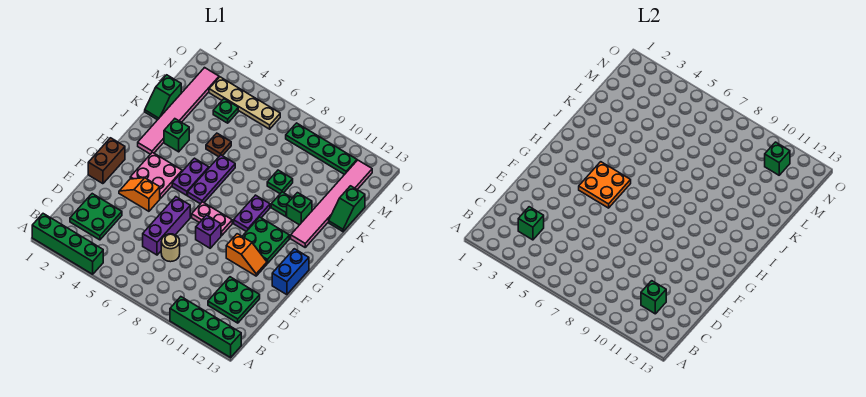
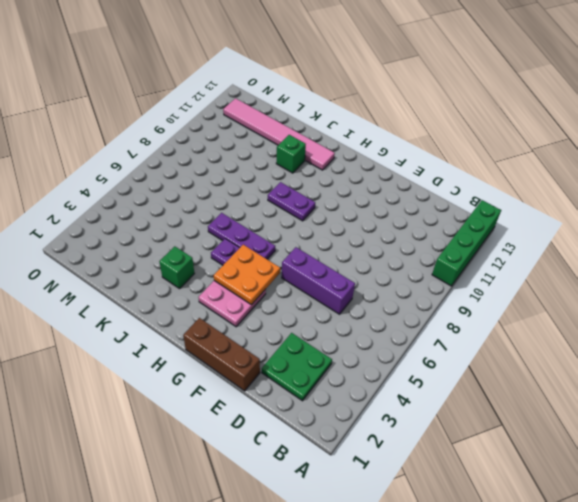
brown brick E1:G1 level 1 -> brown brick F1:G1 level 1
none -> green brick A1:A4 level 1
none -> green plate C11:D12 level 1
none -> tan round brick D7 level 1
none -> orange slope F3:F4 level 1 top 4

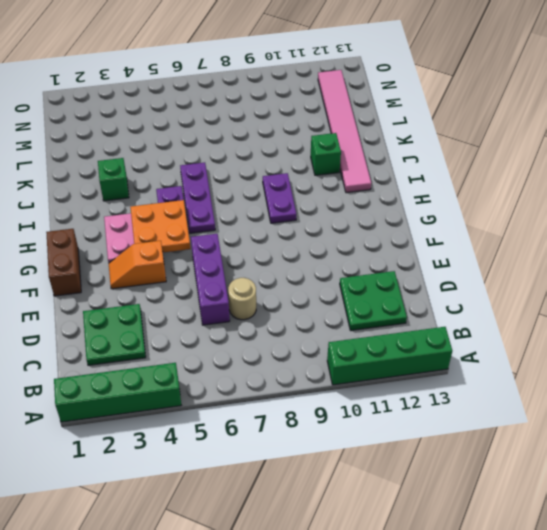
none -> purple brick F8 level 1
none -> orange slope F10:F11 level 1 top 10
none -> blue brick F13:G13 level 1
none -> pink plate G7:G8 level 1

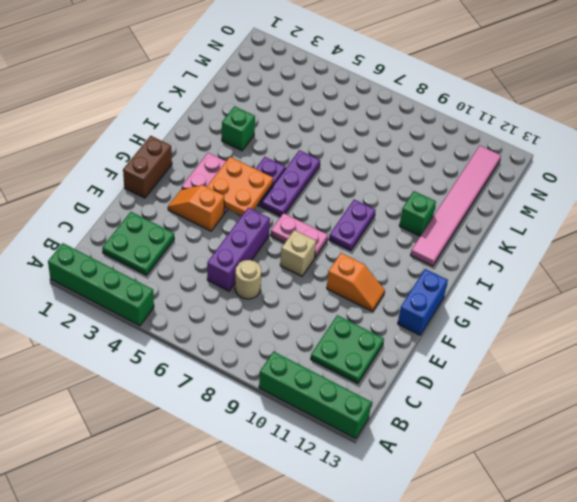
tan brick F8 level 1 -> purple brick F8 level 1
none -> green plate G10:H11 level 1
none -> pink tile I2:N2 level 1
none -> green plate J10 level 1
none -> green slope K1:L1 level 1 top L

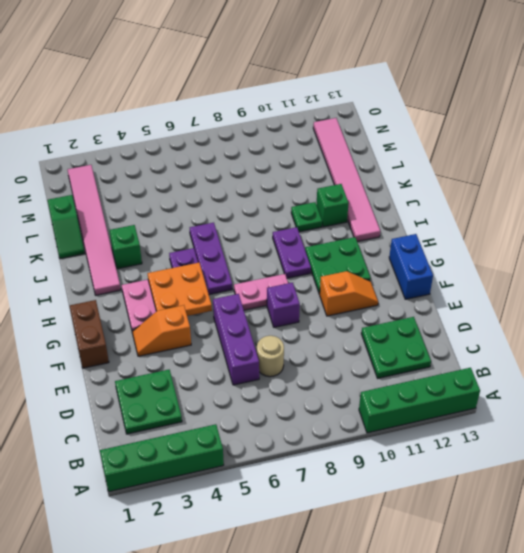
none -> brown plate K5 level 1
none -> green plate K9 level 1
none -> green slope K13:L13 level 1 top L
none -> green plate M4 level 1

